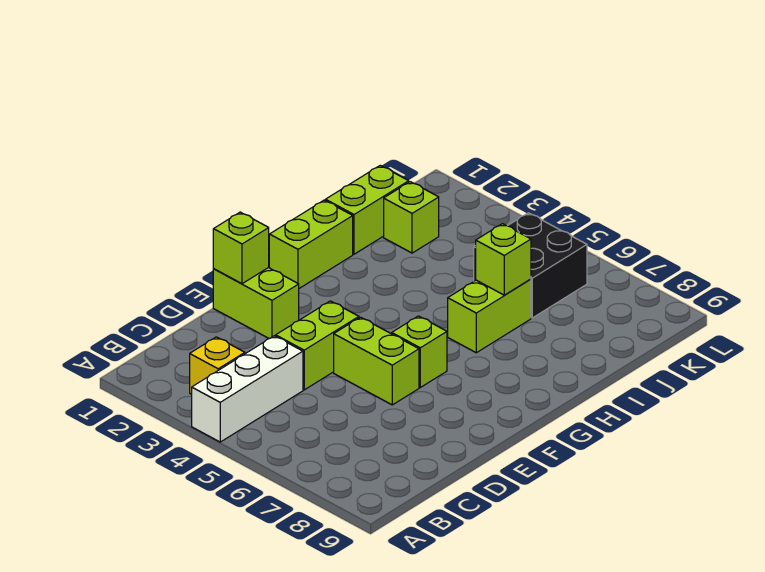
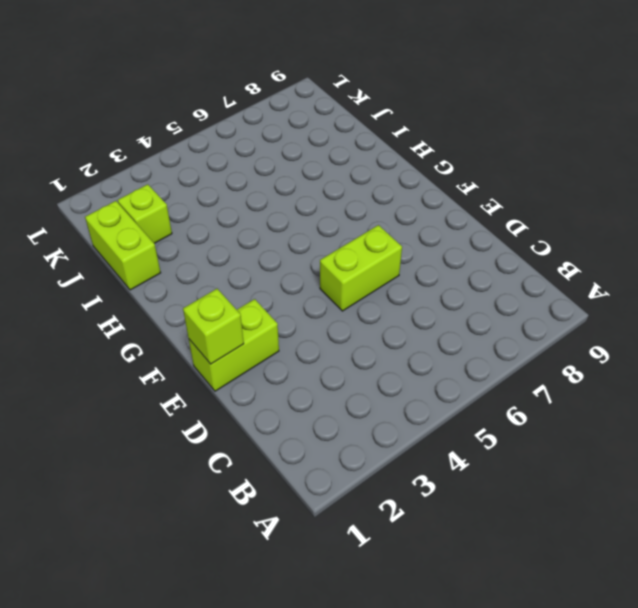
none -> white brick A4:C4 level 1
none -> yellow brick B3 level 1
none -> lime brick D4:E4 level 1

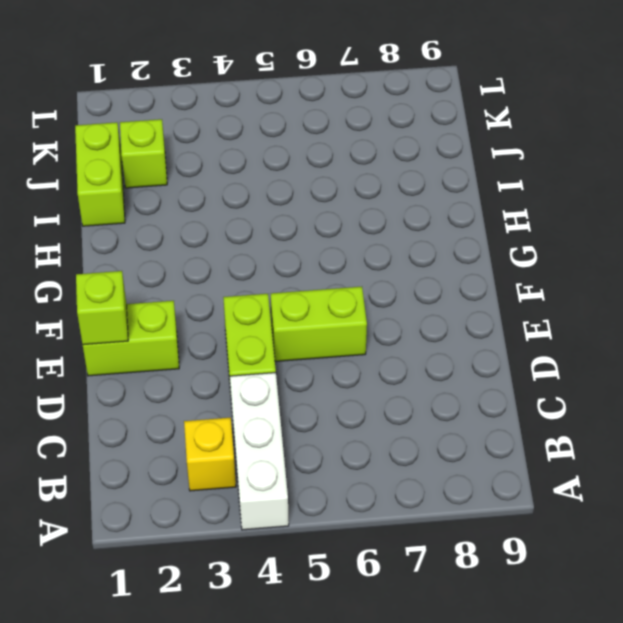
none -> lime brick F6 level 1
none -> lime brick G1:H1 level 1
none -> lime brick H6:I6 level 1

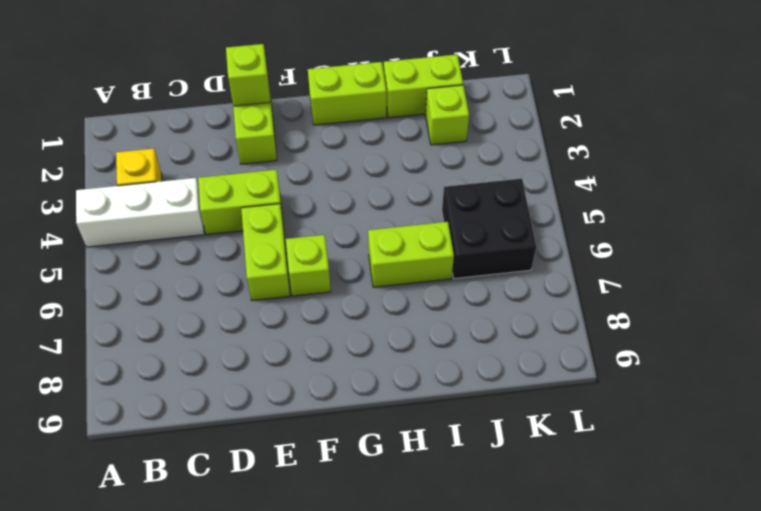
none -> lime brick I6 level 2

